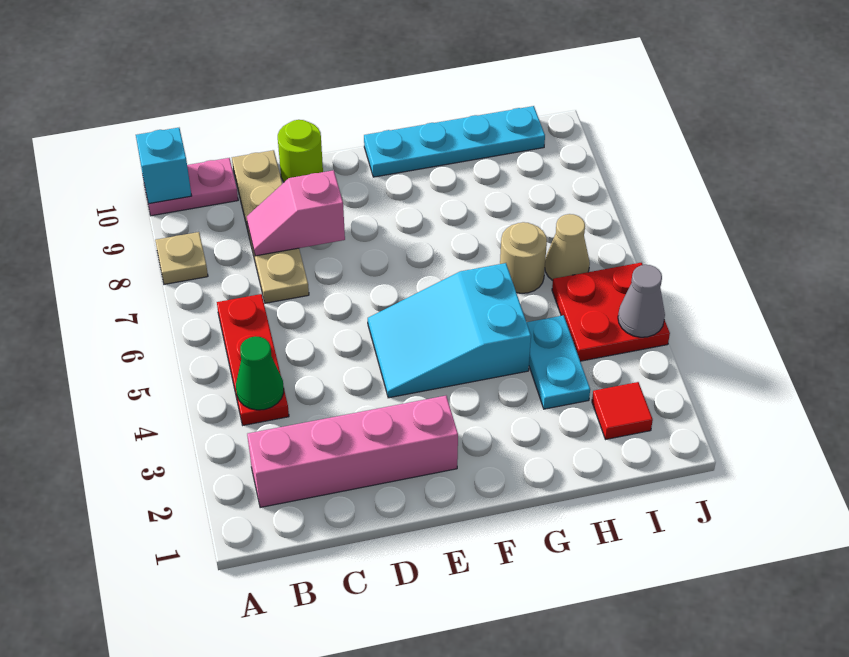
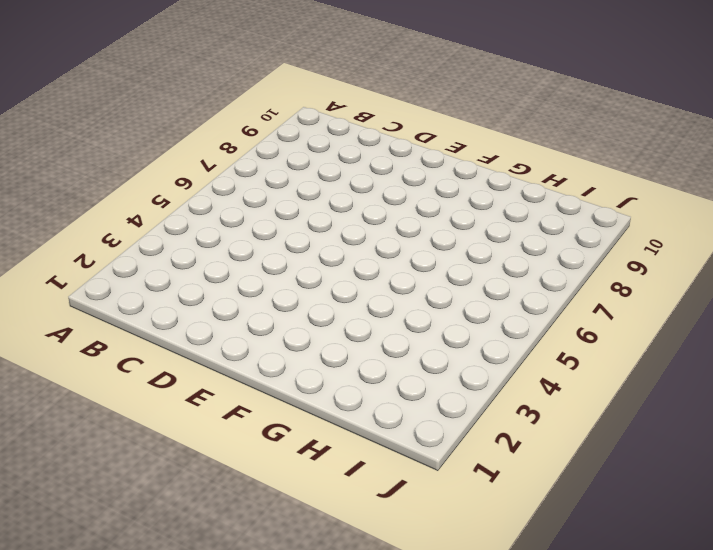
none -> tan plate A8 level 1
none -> pink plate A10:B10 level 1
none -> pink brick B2:E2 level 1

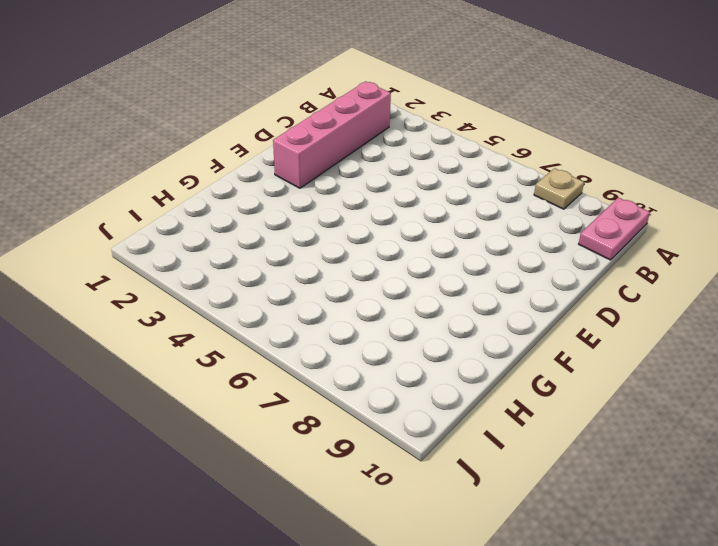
none -> red plate B4:B6 level 1
none -> tan plate C7:C10 level 1
none -> lime round brick D10 level 1

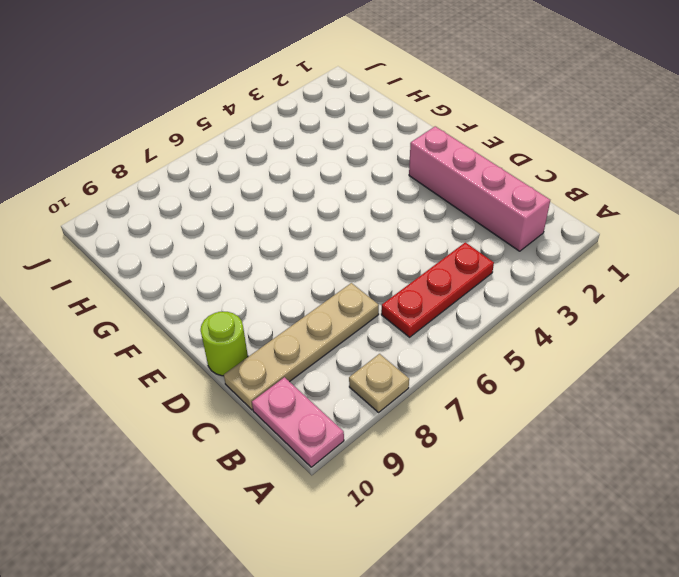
none -> cyan slope E4:G5 level 1 top G
none -> cyan plate F10:I10 level 1
none -> cyan plate H3:H4 level 1

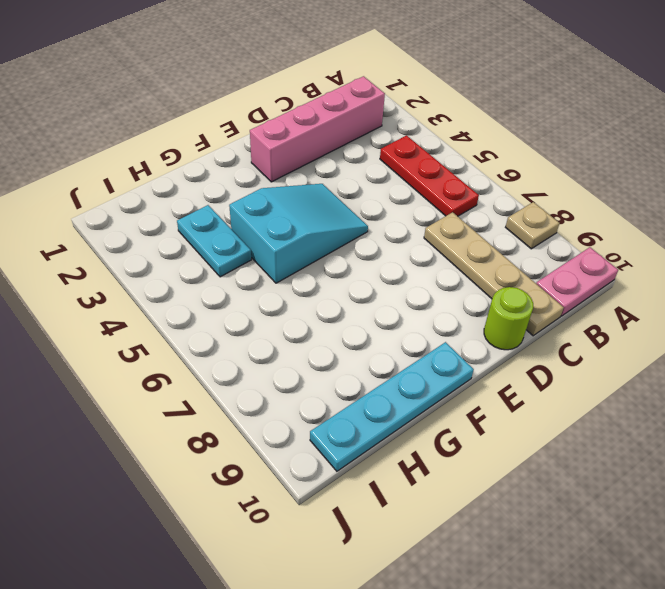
none -> tan round brick H6 level 1
none -> red tile I2 level 1
none -> red plate I4:J5 level 1

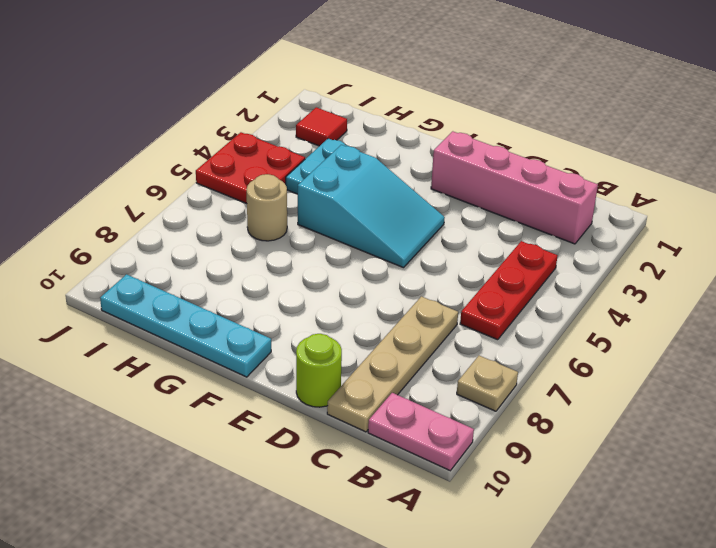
none -> tan cone I6 level 1
none -> cyan brick A10 level 2
none -> green cone B4 level 2

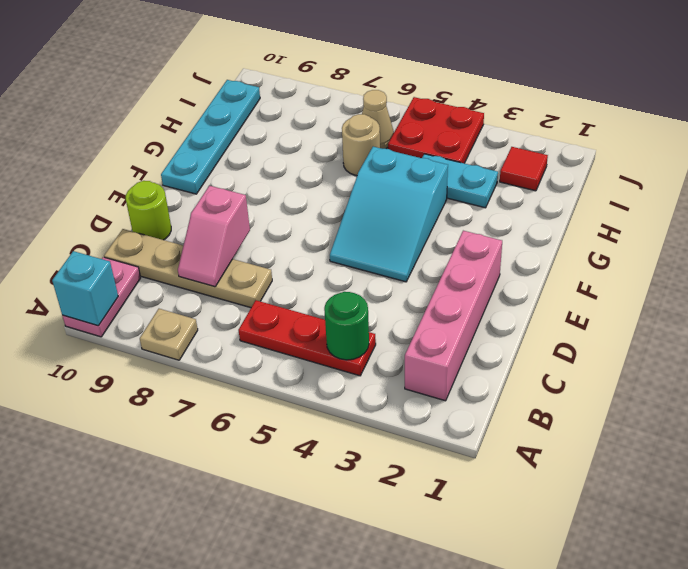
green round brick B4 level 2 -> green cone B4 level 2
none -> grey cone J4 level 2

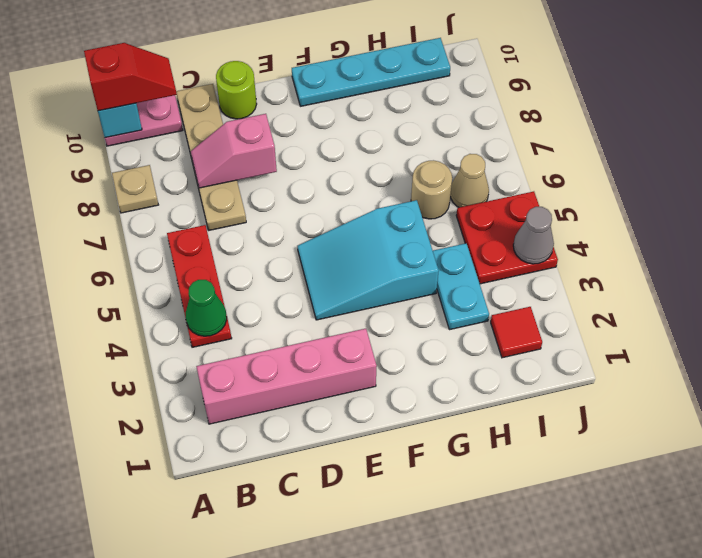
red slope A10:B10 level 3 top A -> none

